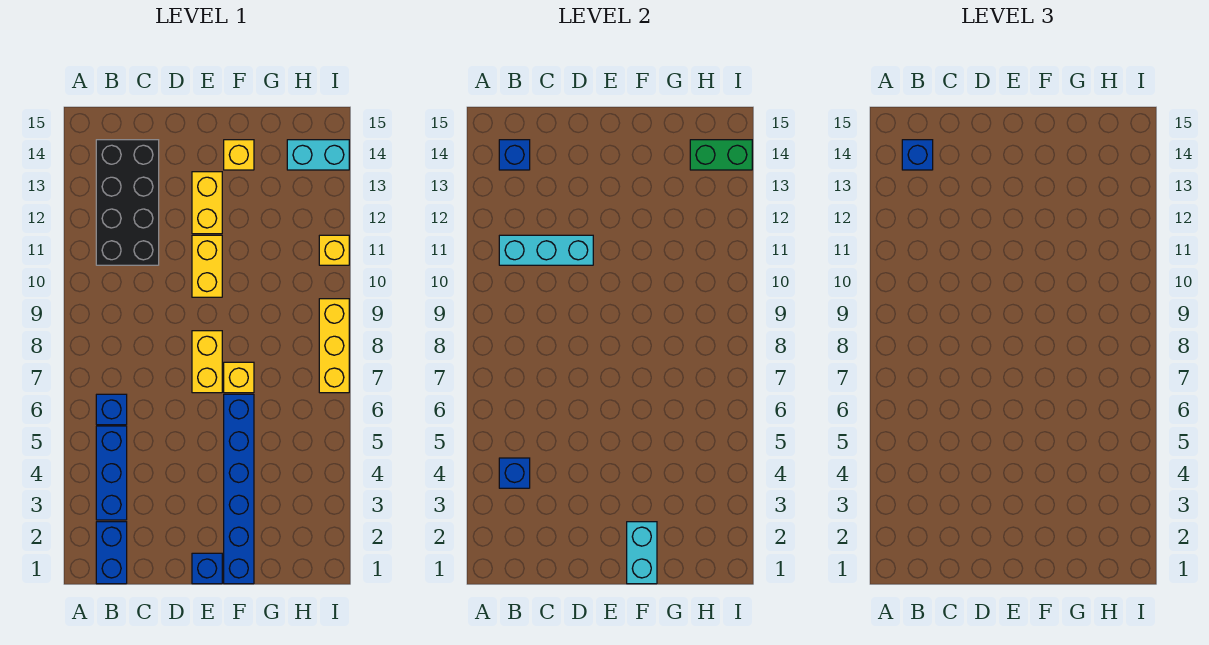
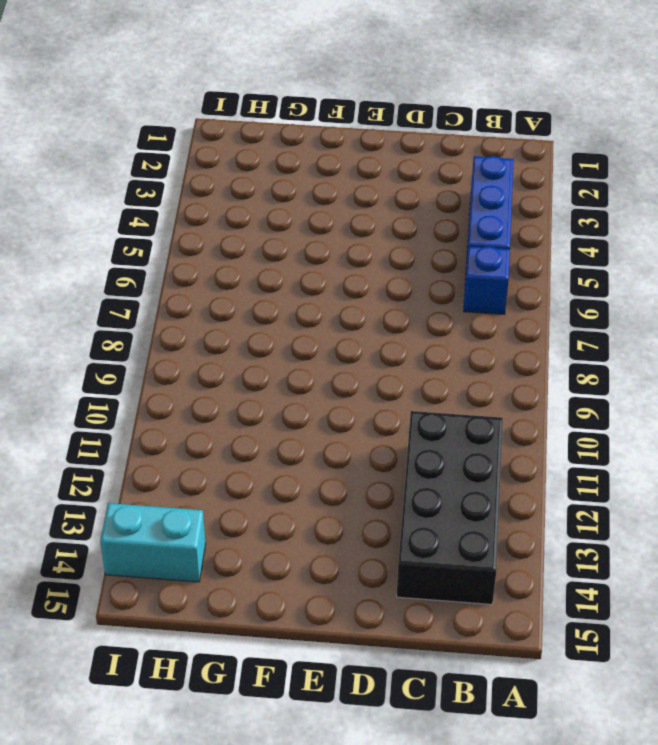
none -> blue brick B1:B2 level 1
none -> blue brick E1 level 1
none -> yellow brick E7:E8 level 1

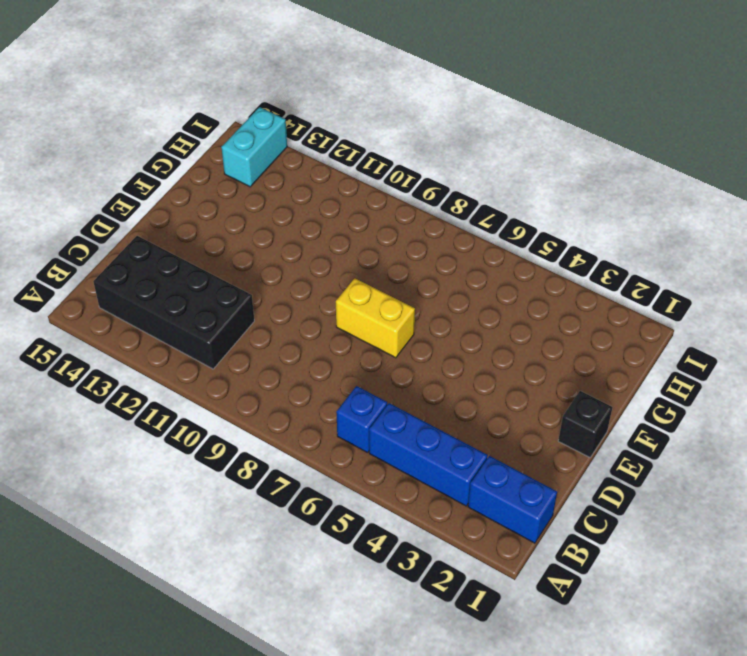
black brick E1 level 1 -> blue brick E1 level 1
none -> yellow brick E10:E11 level 1
none -> yellow brick E12:E13 level 1
none -> blue brick F1:F6 level 1

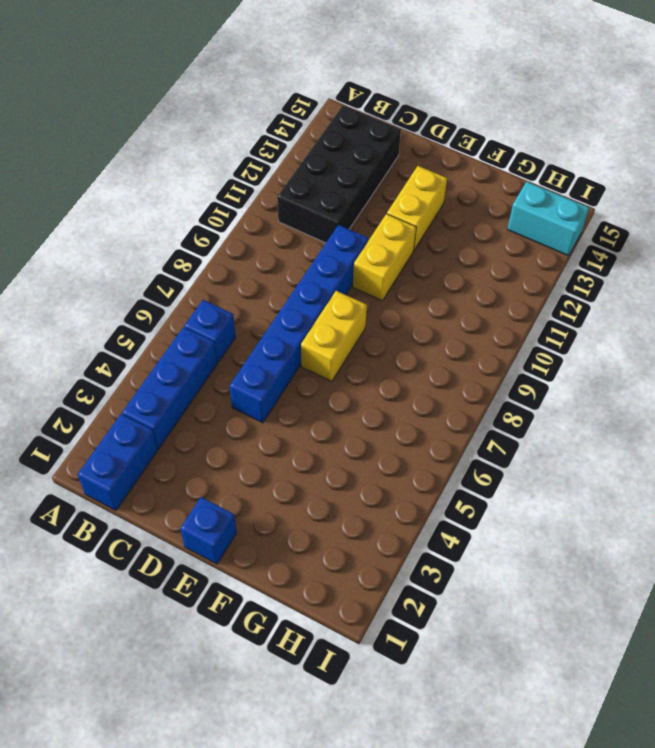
blue brick D5:D10 level 1 -> blue brick F1:F6 level 1
none -> yellow brick F7 level 1
none -> yellow brick F14 level 1
none -> yellow brick I7:I9 level 1

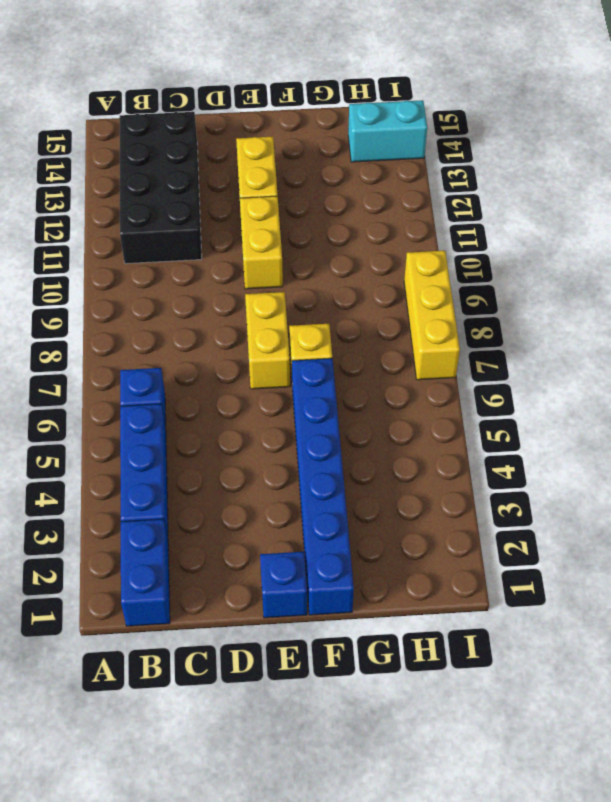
none -> yellow brick F14 level 1
none -> yellow brick I11 level 1
none -> blue brick B4 level 2

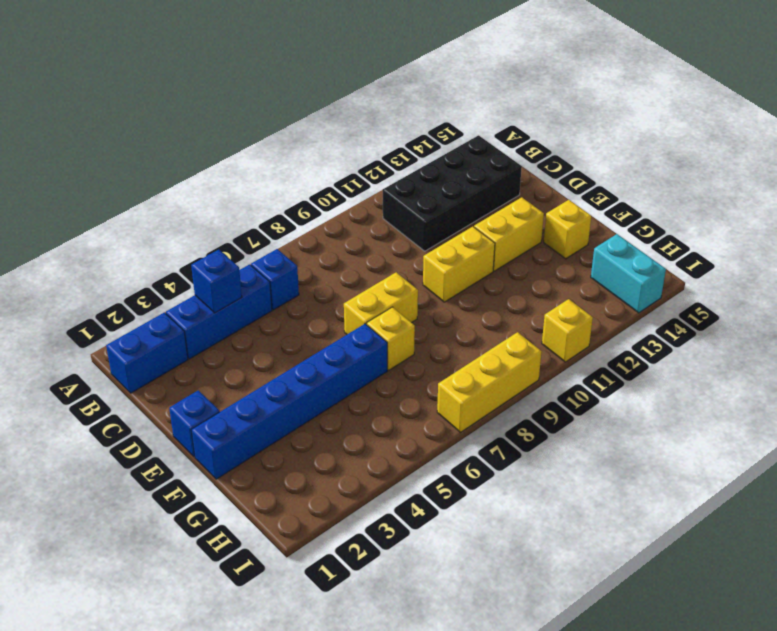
none -> cyan brick B11:D11 level 2
none -> blue brick B14 level 2
none -> cyan brick F1:F2 level 2

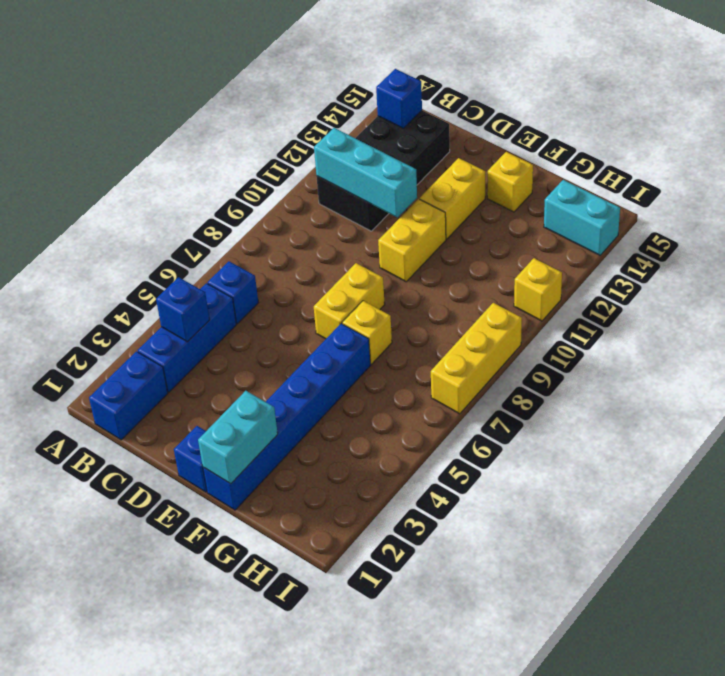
none -> green brick H14:I14 level 2
none -> blue brick B14 level 3

